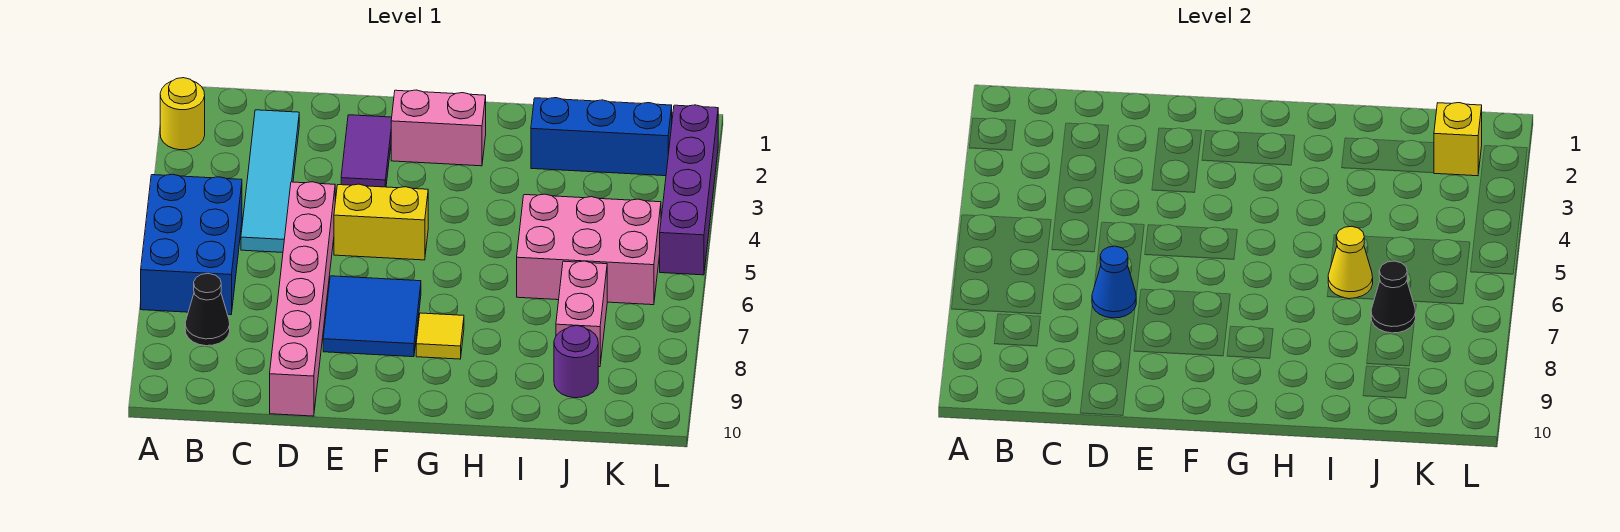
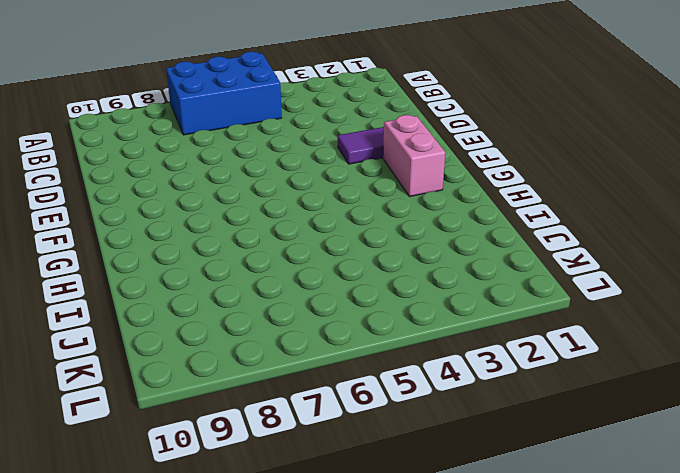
none -> yellow round brick A2 level 1
none -> black cone B8 level 1
none -> cyan tile C2:C5 level 1

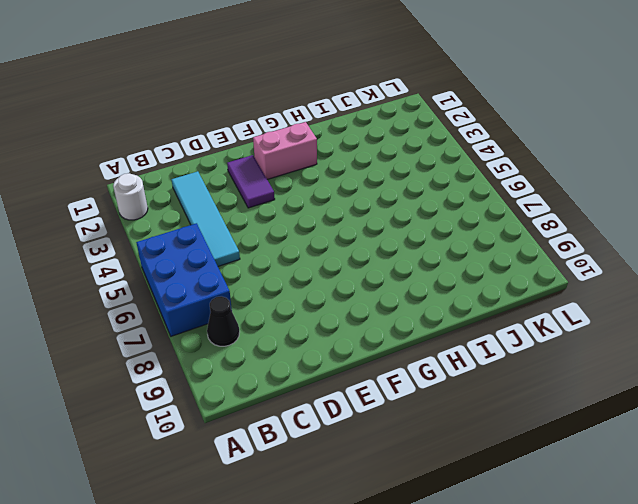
white round brick A2 level 1 -> yellow round brick A2 level 1
none -> pink brick D5:D10 level 1
none -> yellow brick E5:F5 level 1
none -> blue tile E7:F8 level 1

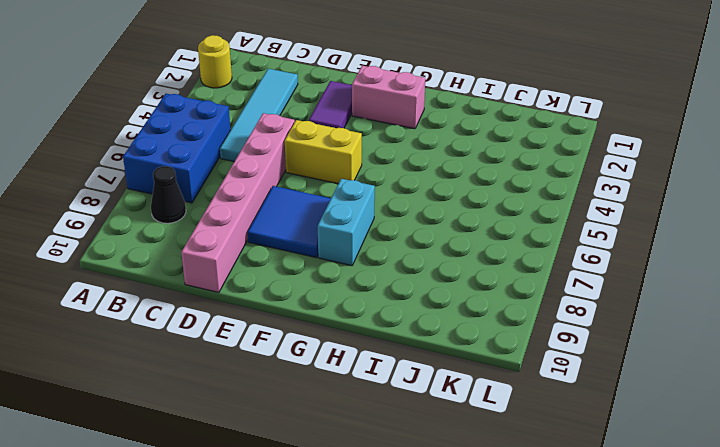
cyan brick G7:G8 level 1 -> yellow tile G8 level 1
none -> blue brick I2:K2 level 1
none -> pink brick I5:K6 level 1
none -> pink brick J7:J8 level 1

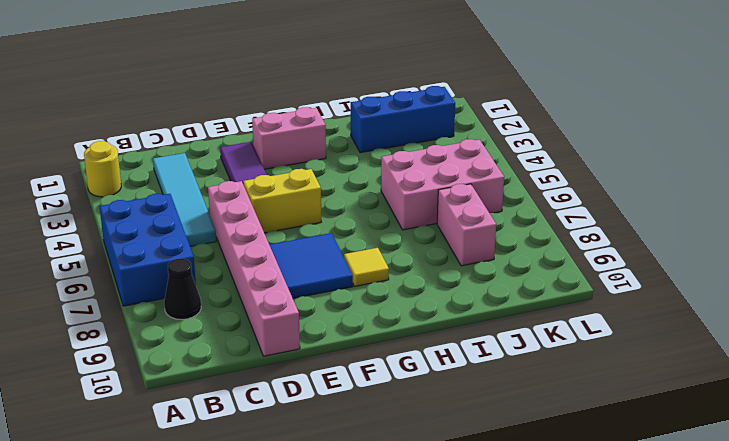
none -> purple round brick J9 level 1
none -> purple brick L2:L5 level 1
none -> blue cone D7 level 2

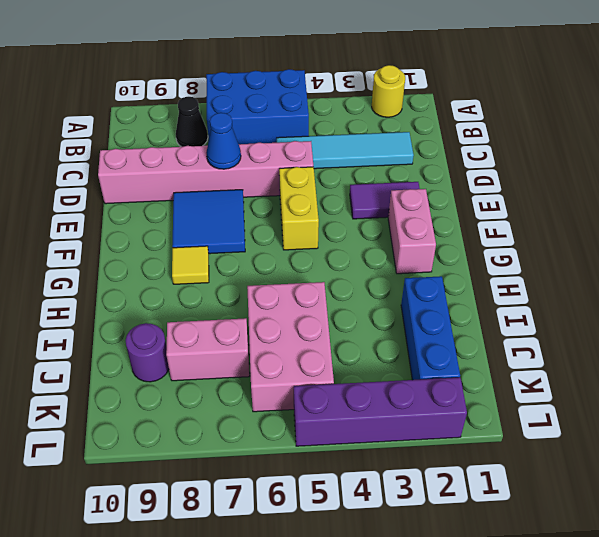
none -> yellow cone I6 level 2
none -> black cone J7 level 2
none -> yellow brick K2 level 2

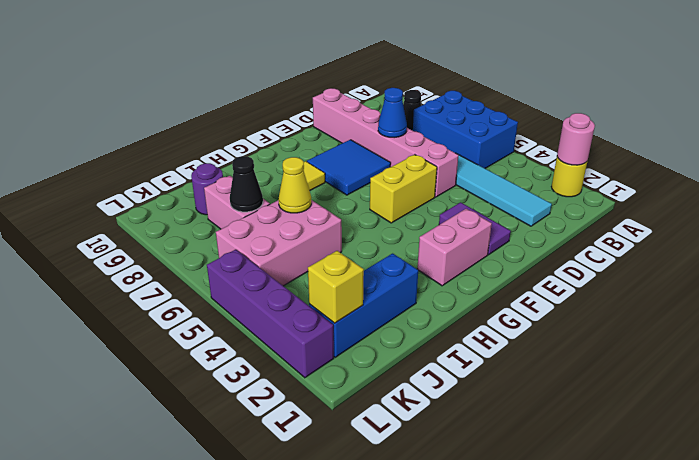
pink round brick A2 level 2 -> none

